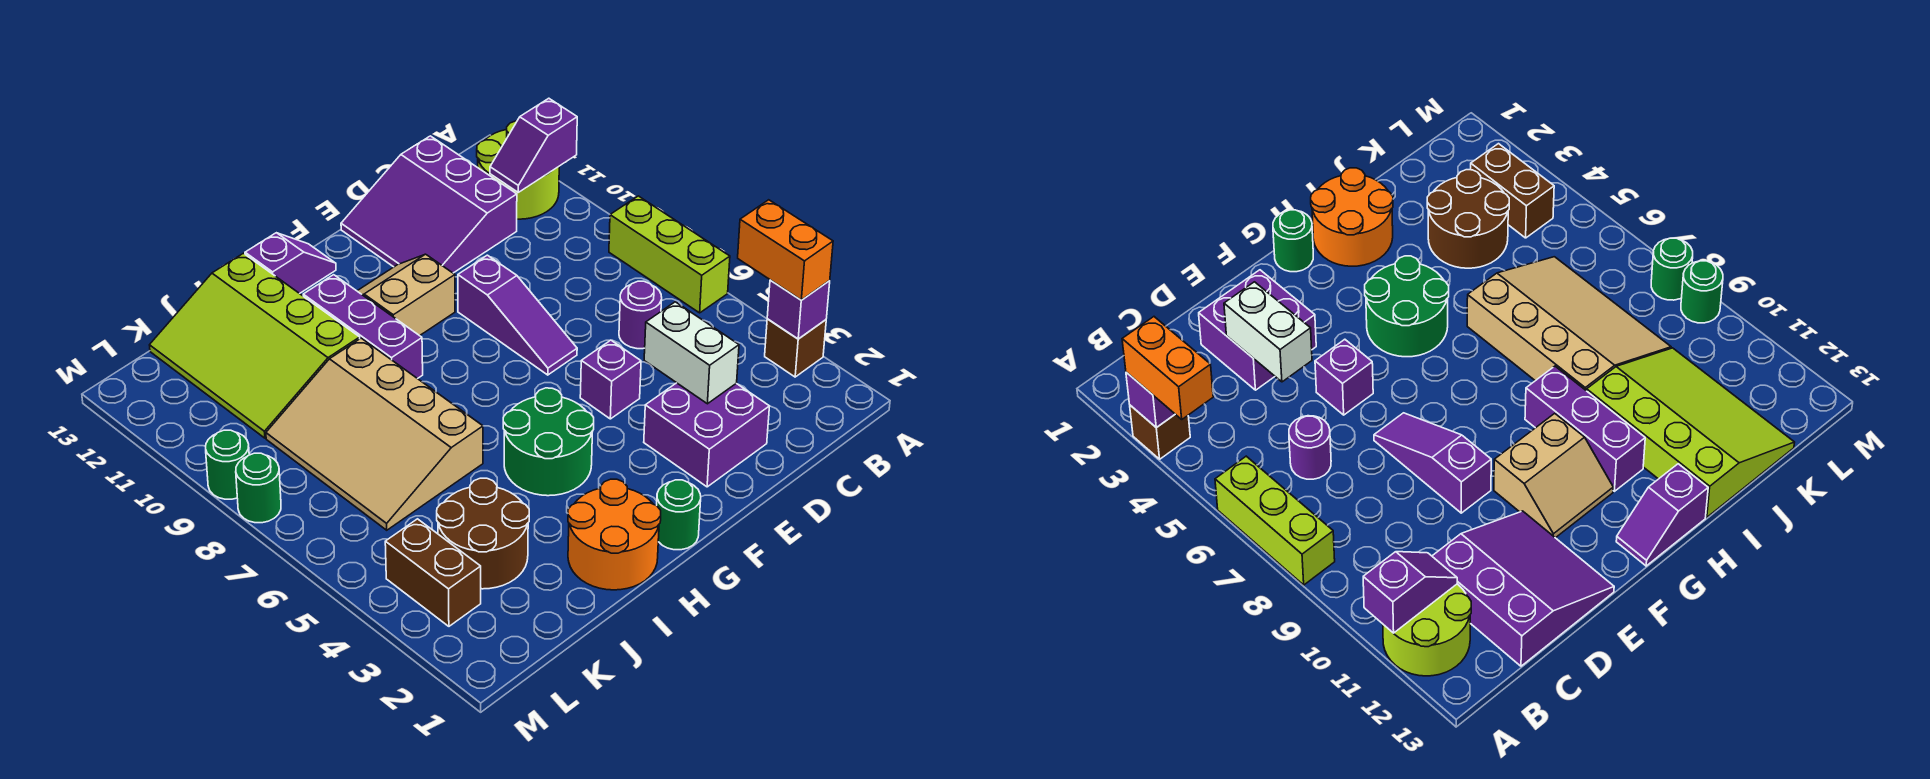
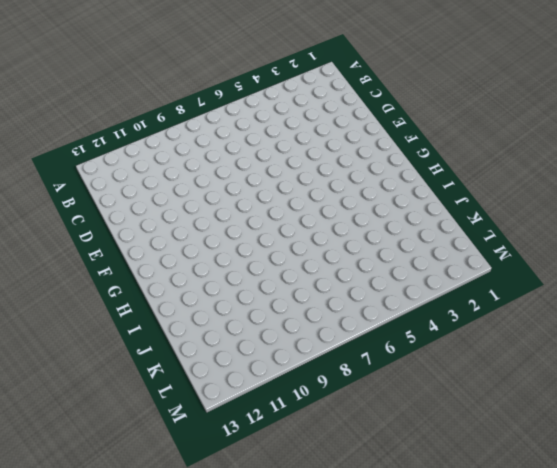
none -> brown brick A3 level 1
none -> lime brick A6:A8 level 1
none -> lime round brick A11:B12 level 1

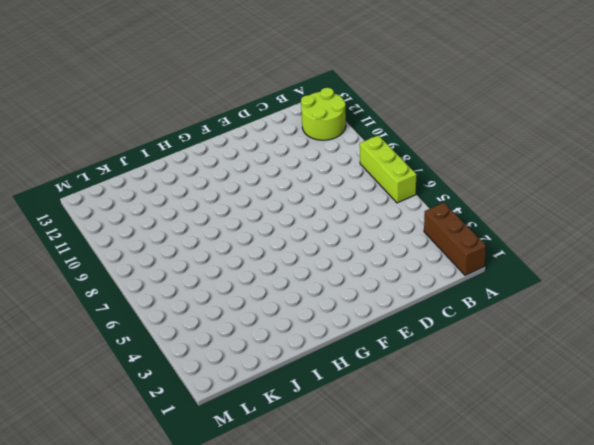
brown brick A1:A3 level 1 -> brown brick A3 level 1
none -> purple round brick C6 level 1
none -> purple slope C11:E13 level 1 top C
none -> purple brick D2:E3 level 1

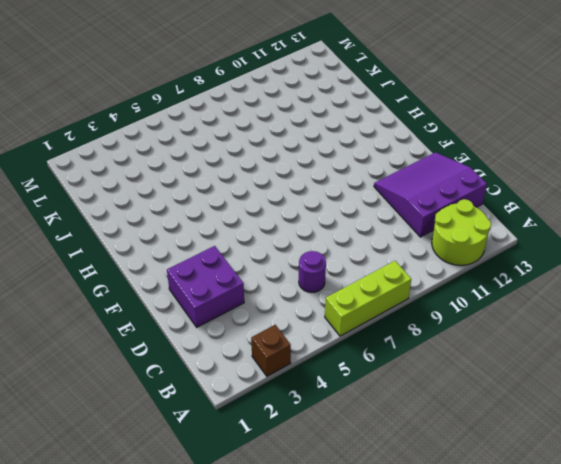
none -> purple brick E5 level 1
none -> purple slope E7:E9 level 1 top 9
none -> tan slope F10:G11 level 1 top 10

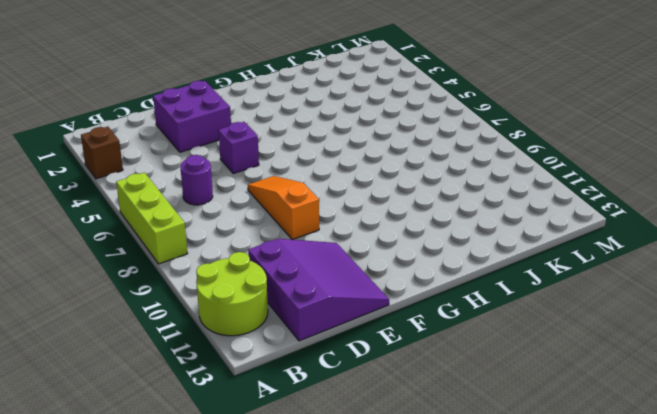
orange slope E7:E9 level 1 top 9 -> purple slope E7:E9 level 1 top 9
none -> tan slope F10:G11 level 1 top 10
none -> green round brick G1 level 1
none -> green round brick G4:H5 level 1

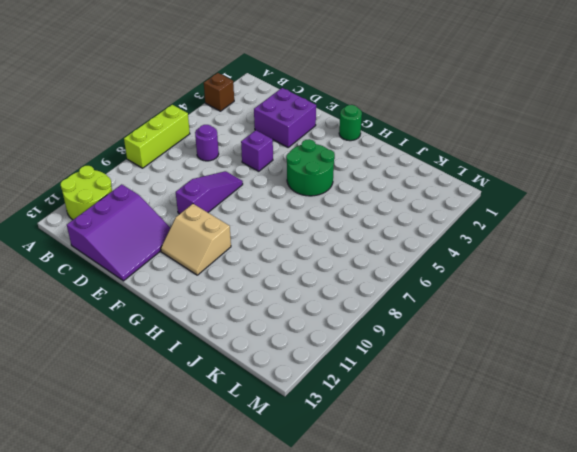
none -> purple slope G13:H13 level 1 top H
none -> orange round brick H1:I2 level 1
none -> purple brick H9:H11 level 1

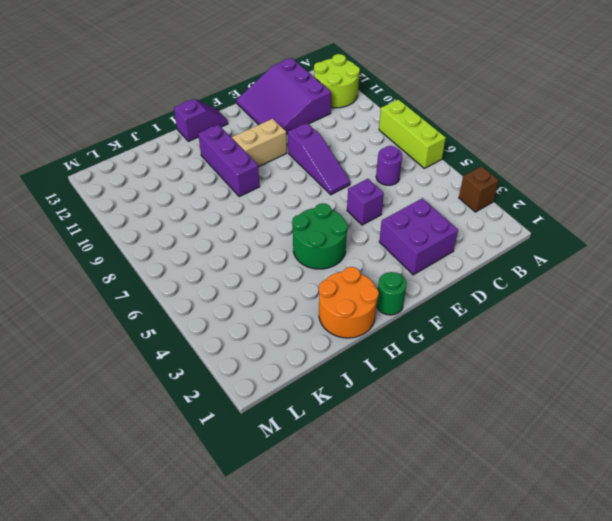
none -> tan slope I6:K9 level 1 top I
none -> lime slope I10:K13 level 1 top I
none -> brown round brick J3:K4 level 1

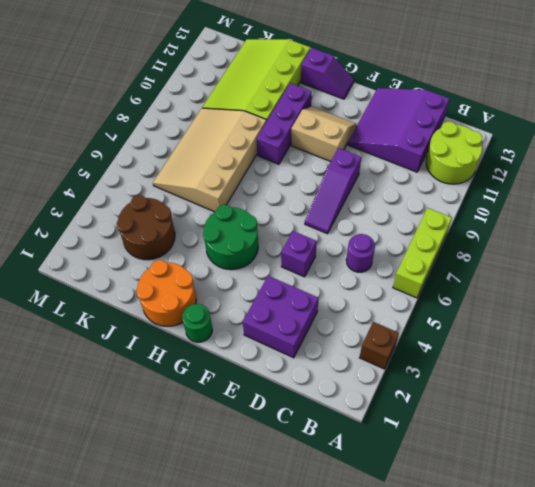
none -> brown brick L3:L4 level 1
none -> green round brick M8 level 1
none -> green round brick M9 level 1

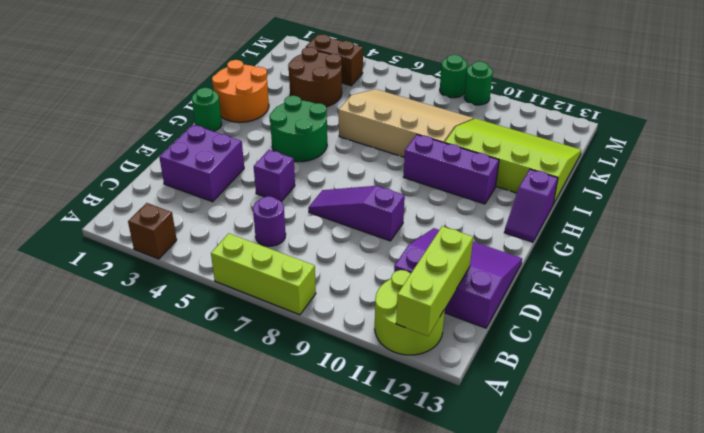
lime brick A12:C12 level 2 -> none
none -> tan slope F10:G11 level 1 top 10
none -> purple brick A3 level 2
none -> purple slope A11:B11 level 2 top A

